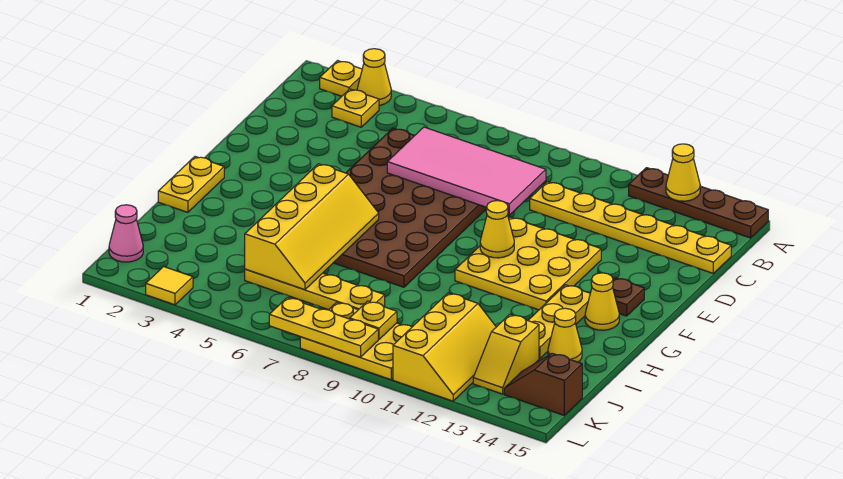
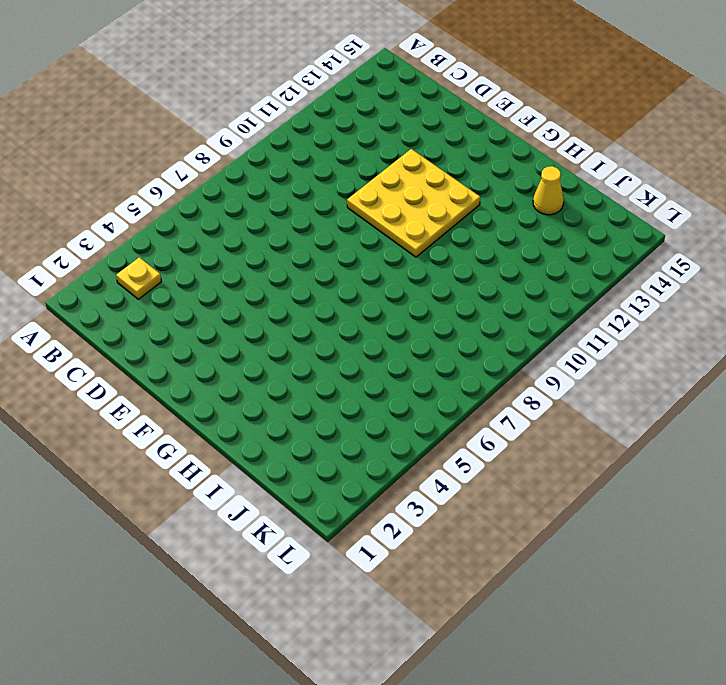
none -> yellow plate A2 level 1
none -> yellow cone A3 level 1
none -> brown plate A12:A15 level 1

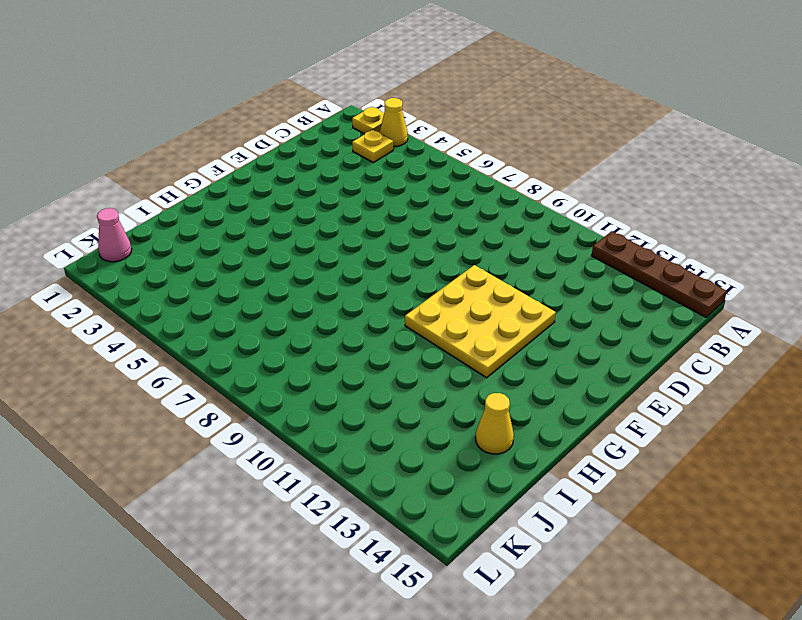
none -> brown plate C5:H8 level 1
none -> yellow plate C10:C15 level 1
none -> brown plate F14 level 1

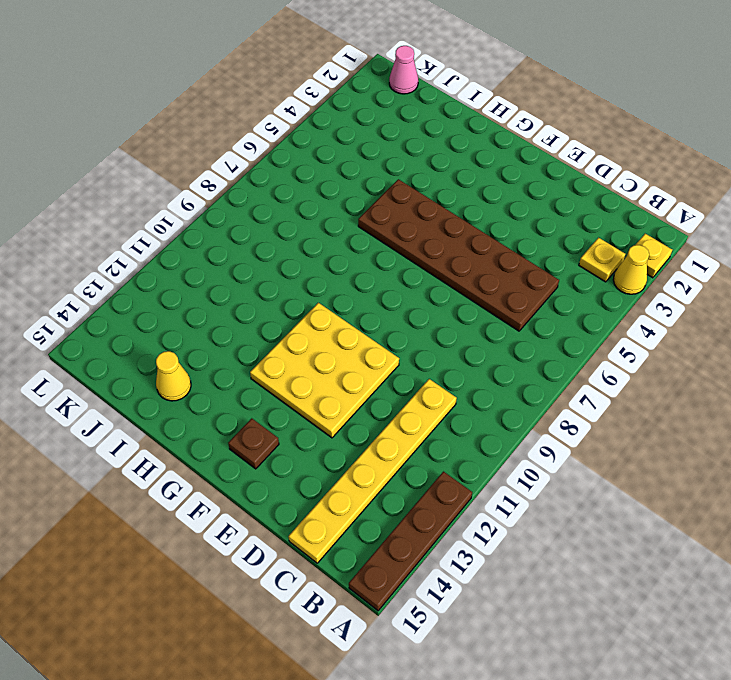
brown plate C5:H6 level 1 -> brown plate C5:H8 level 1
none -> yellow plate G1:H1 level 1
none -> yellow plate G13:I13 level 1
none -> yellow cone G14 level 1

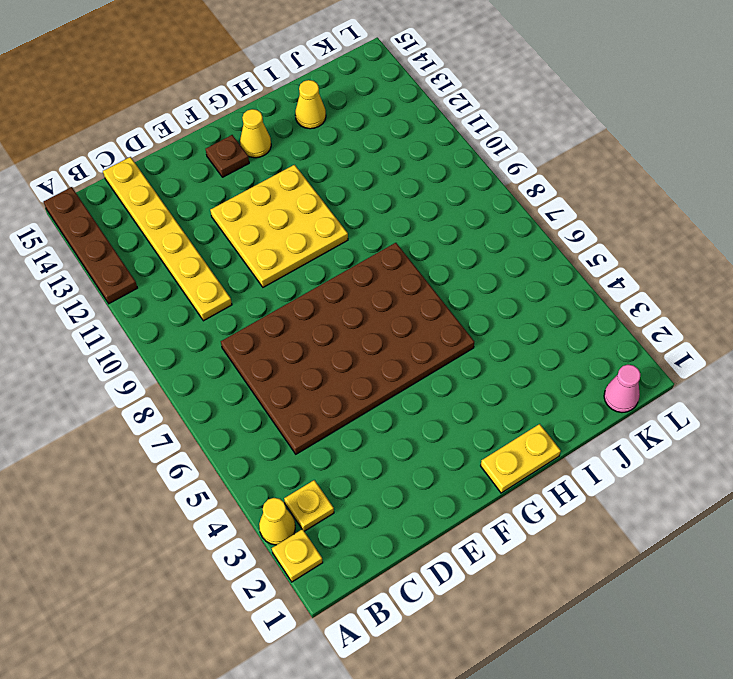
none -> yellow plate G13:I13 level 1
none -> yellow plate J5:J8 level 1
none -> yellow slope J11:L12 level 1 top 11

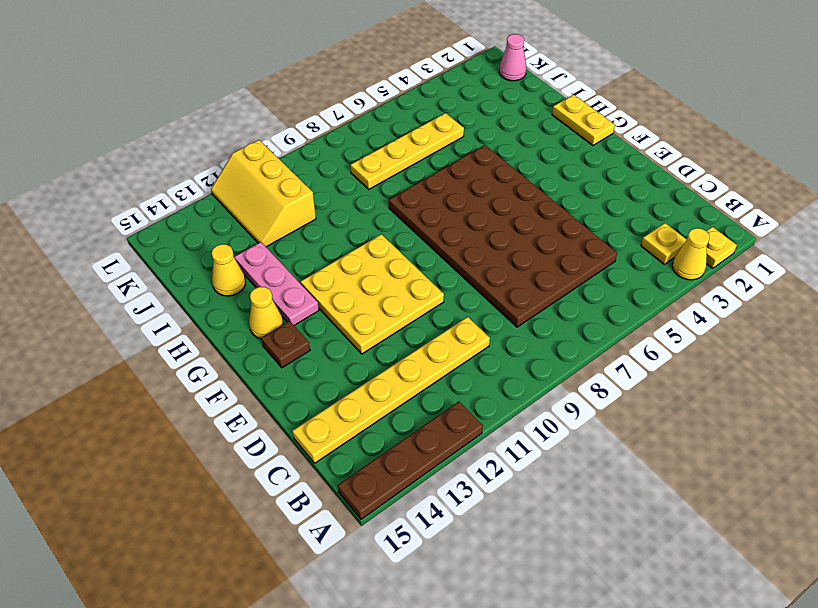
pink plate G13:I13 level 1 -> yellow plate G13:I13 level 1
none -> yellow slope J13:K13 level 1 top J
none -> yellow plate K8:L10 level 1
none -> brown slope K14:K15 level 1 top 15

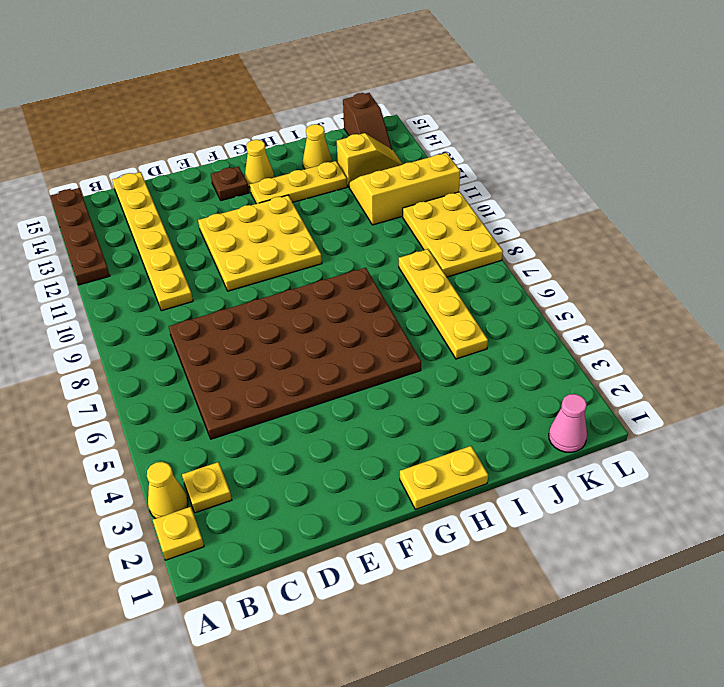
none -> yellow tile L3 level 1
none -> yellow cone A13 level 2
none -> pink tile C6:D9 level 2

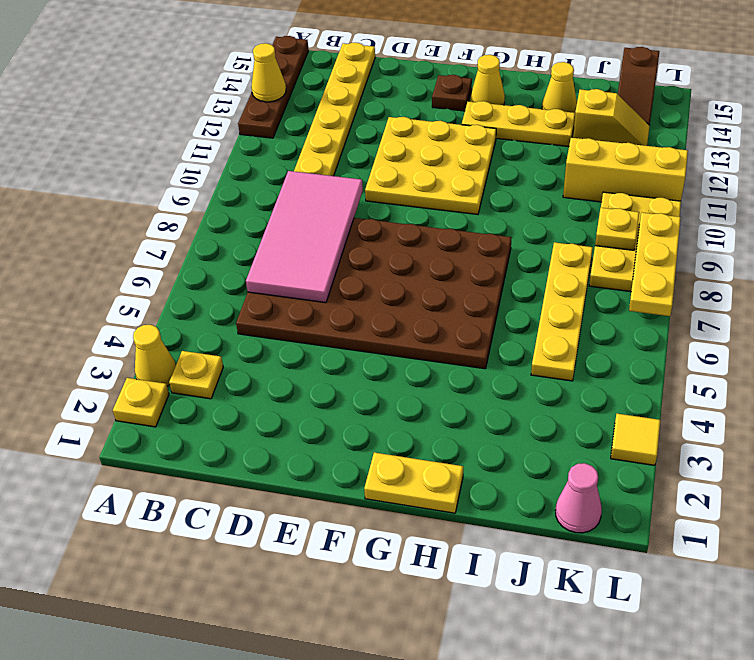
none -> yellow cone F10 level 2
none -> yellow slope G5:J6 level 2 top 5

